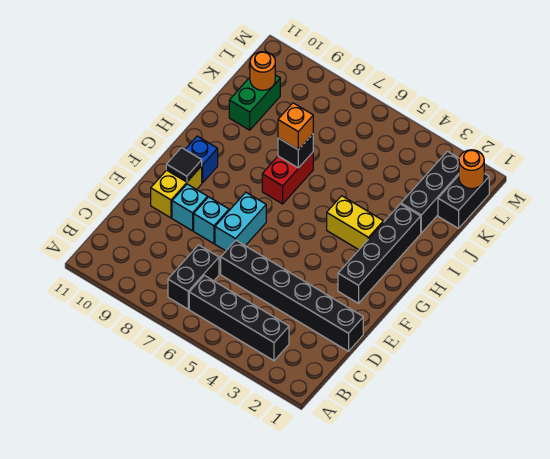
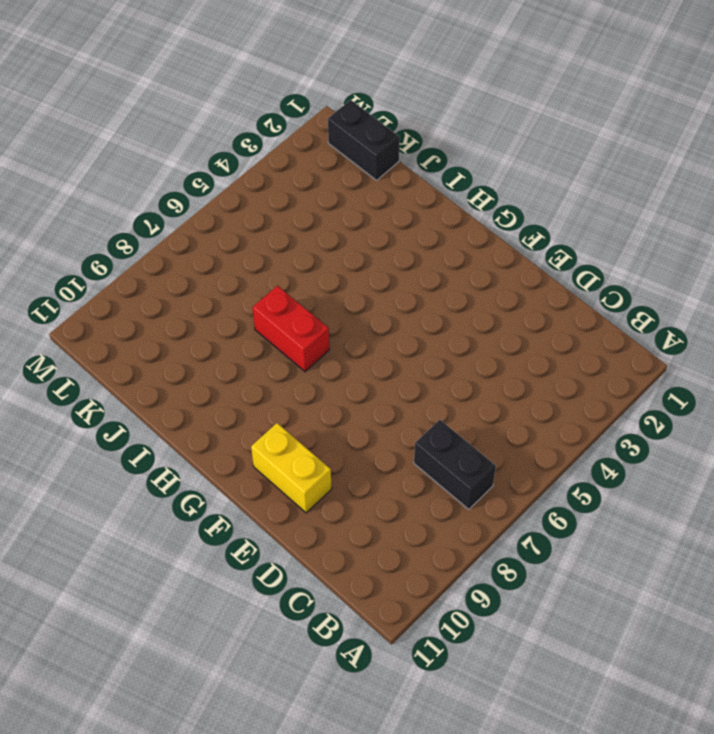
none -> black brick B3:B6 level 1
none -> black brick D1:D6 level 1
none -> cyan brick E7:F7 level 1

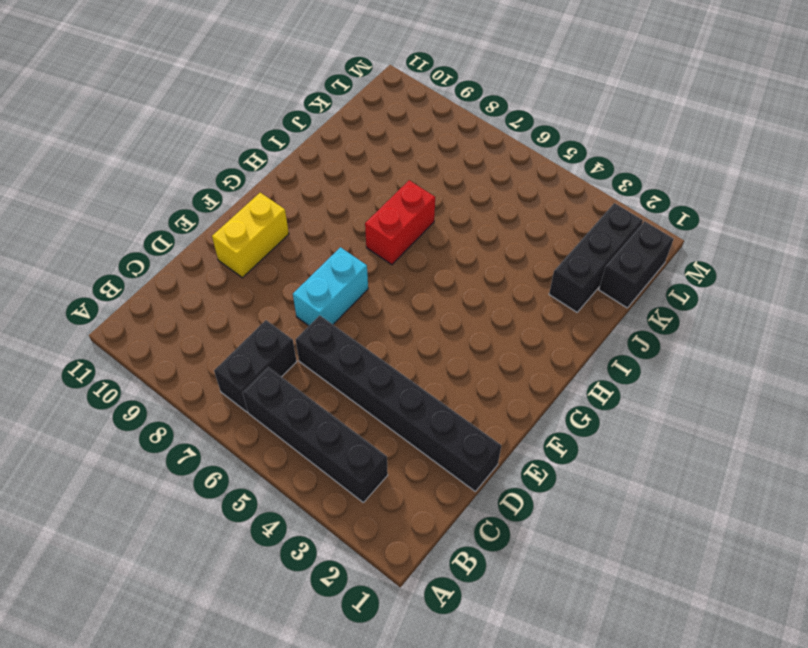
none -> cyan brick E8 level 1
none -> cyan brick E9 level 1
none -> black brick F2:I2 level 1

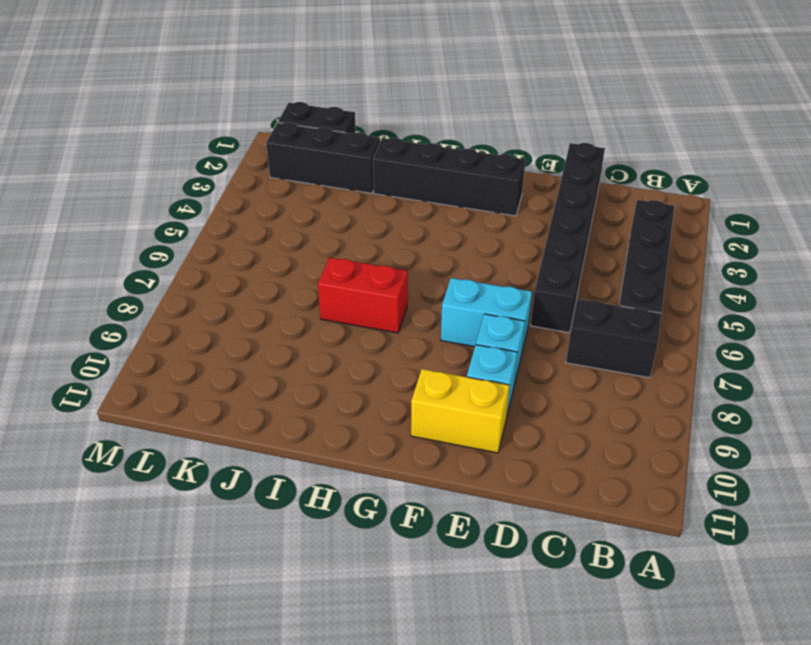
none -> blue brick G10 level 1
none -> yellow brick H3:H4 level 1
none -> green brick J10:K10 level 1

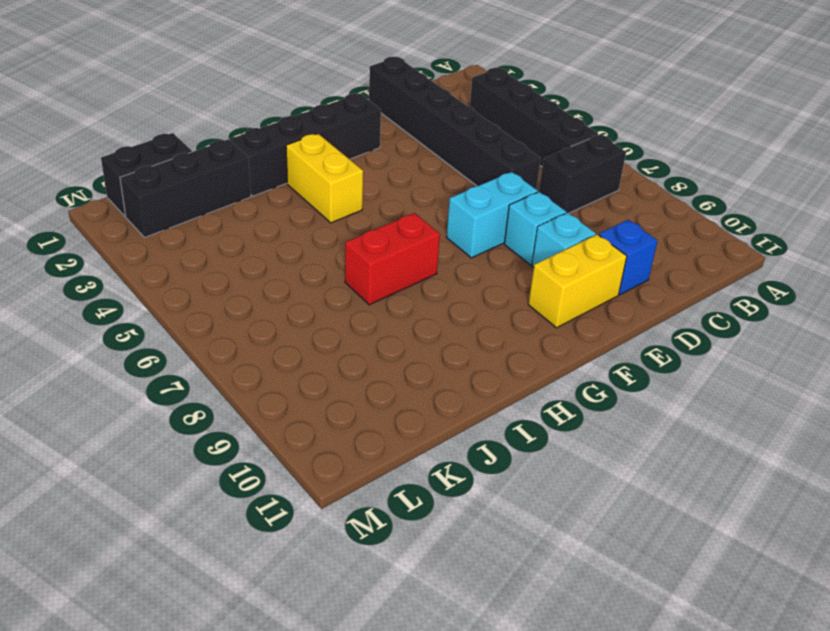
blue brick D10 level 1 -> blue brick G10 level 1
none -> green brick J10:K10 level 1
none -> black tile F10 level 2
none -> black brick I7 level 2

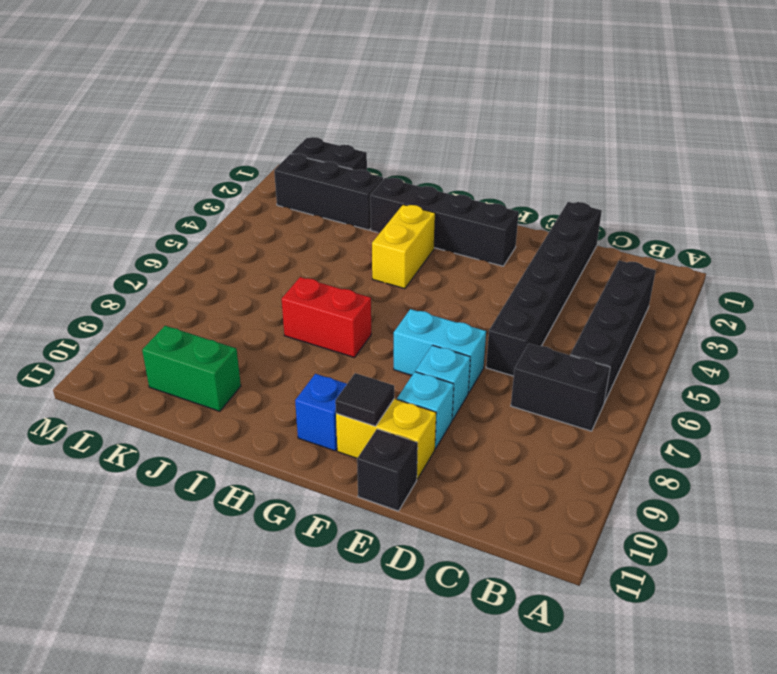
black brick E11 level 1 -> black brick I7 level 2
none -> orange round brick K10 level 2
none -> orange round brick L1 level 2
none -> orange brick I7 level 3

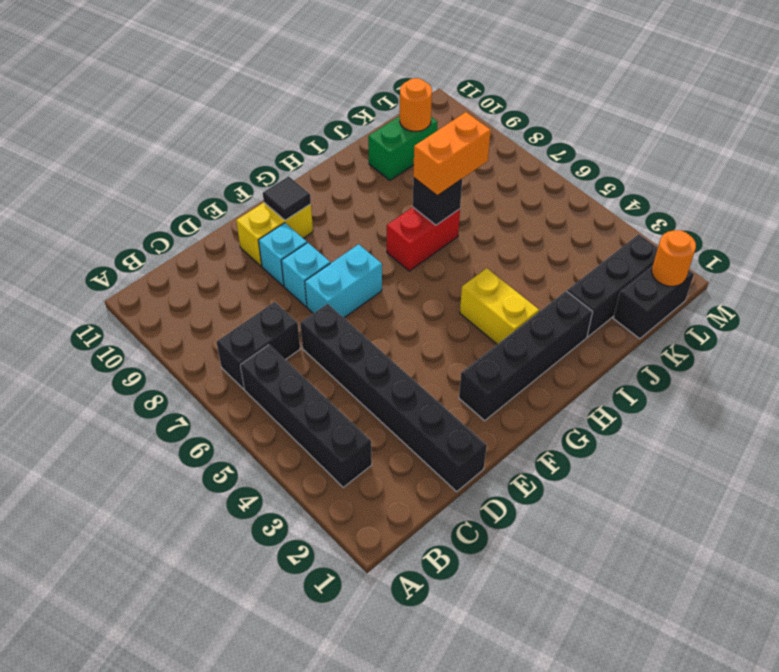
orange brick I7:J7 level 3 -> orange brick I7 level 3
none -> blue brick G10 level 1

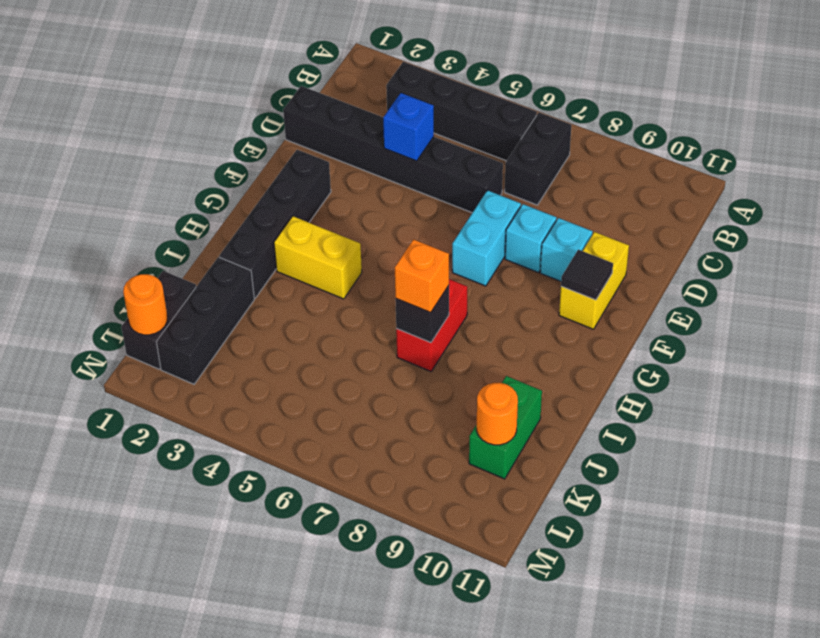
blue brick D4 level 2 -> blue brick G10 level 1

